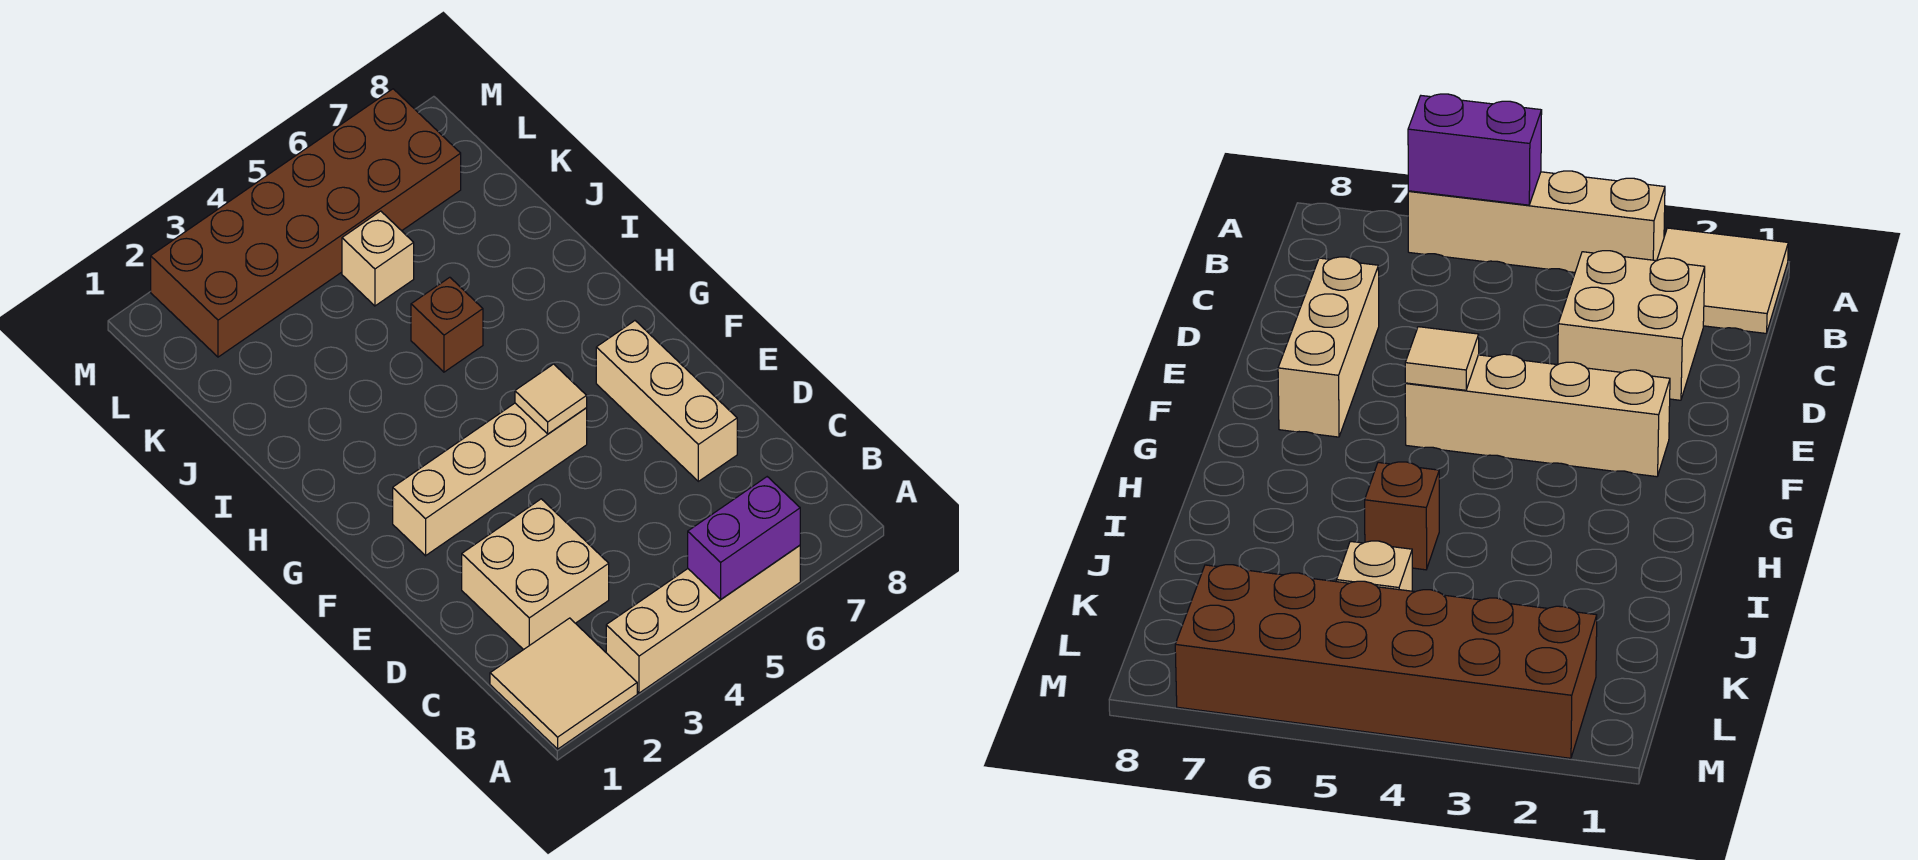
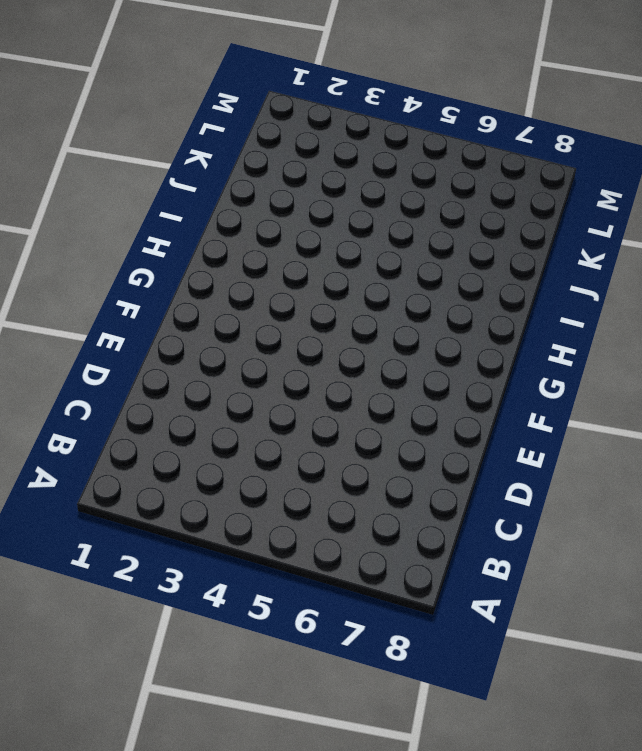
none -> tan tile A1:B2 level 1
none -> tan brick A3:A6 level 1

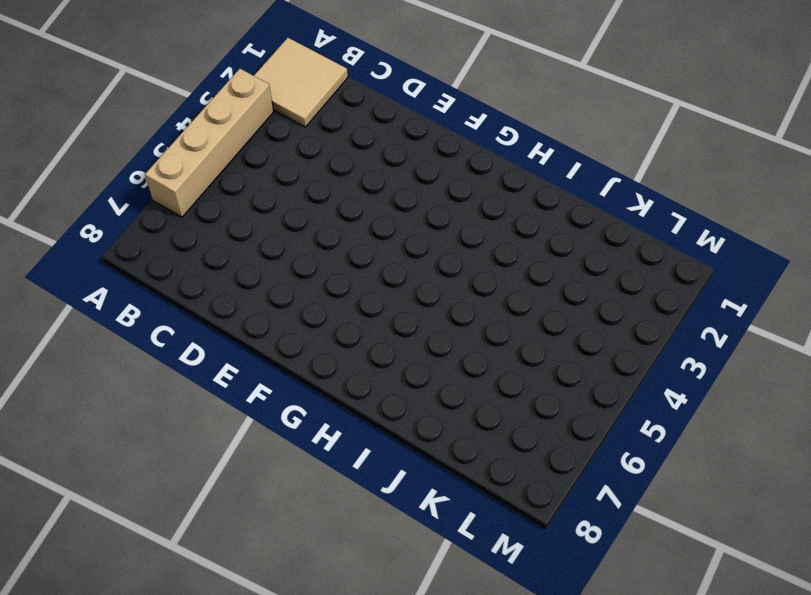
none -> tan brick C2:D3 level 1
none -> tan brick D7:F7 level 1

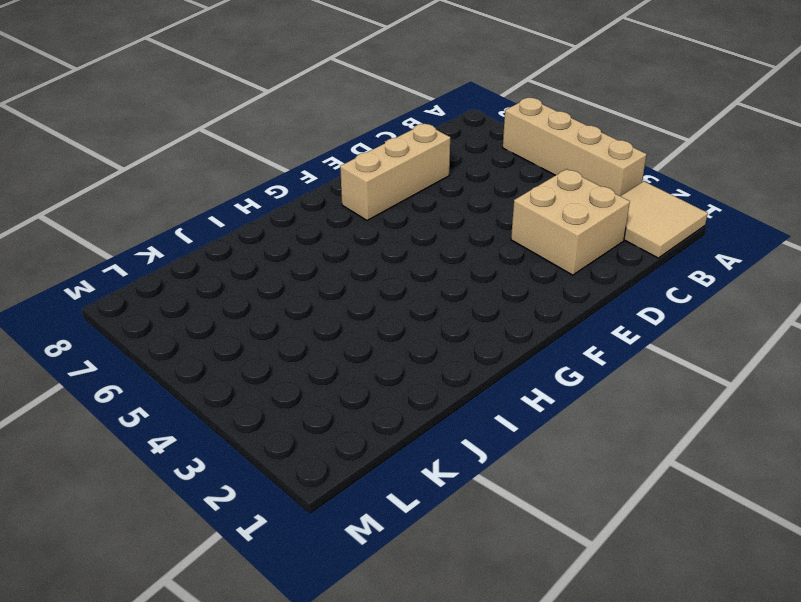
none -> tan brick F2:F5 level 1
none -> brown brick I5 level 1

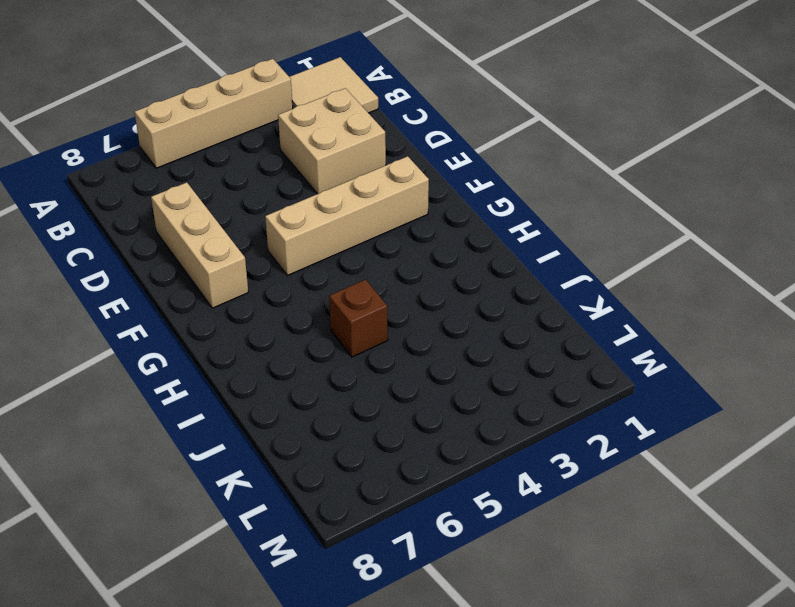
none -> tan brick K5 level 1
none -> brown brick L2:M7 level 1

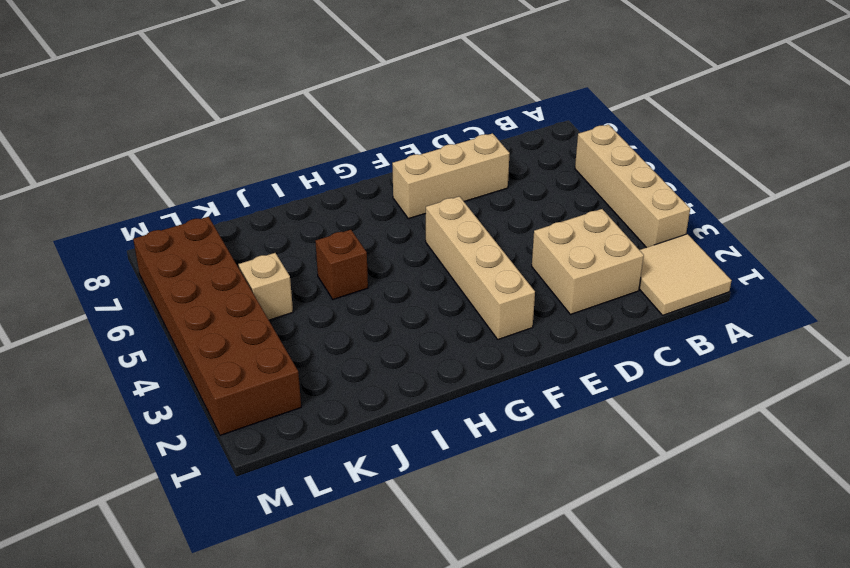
none -> purple brick A5:A6 level 2
none -> tan tile F5 level 2

